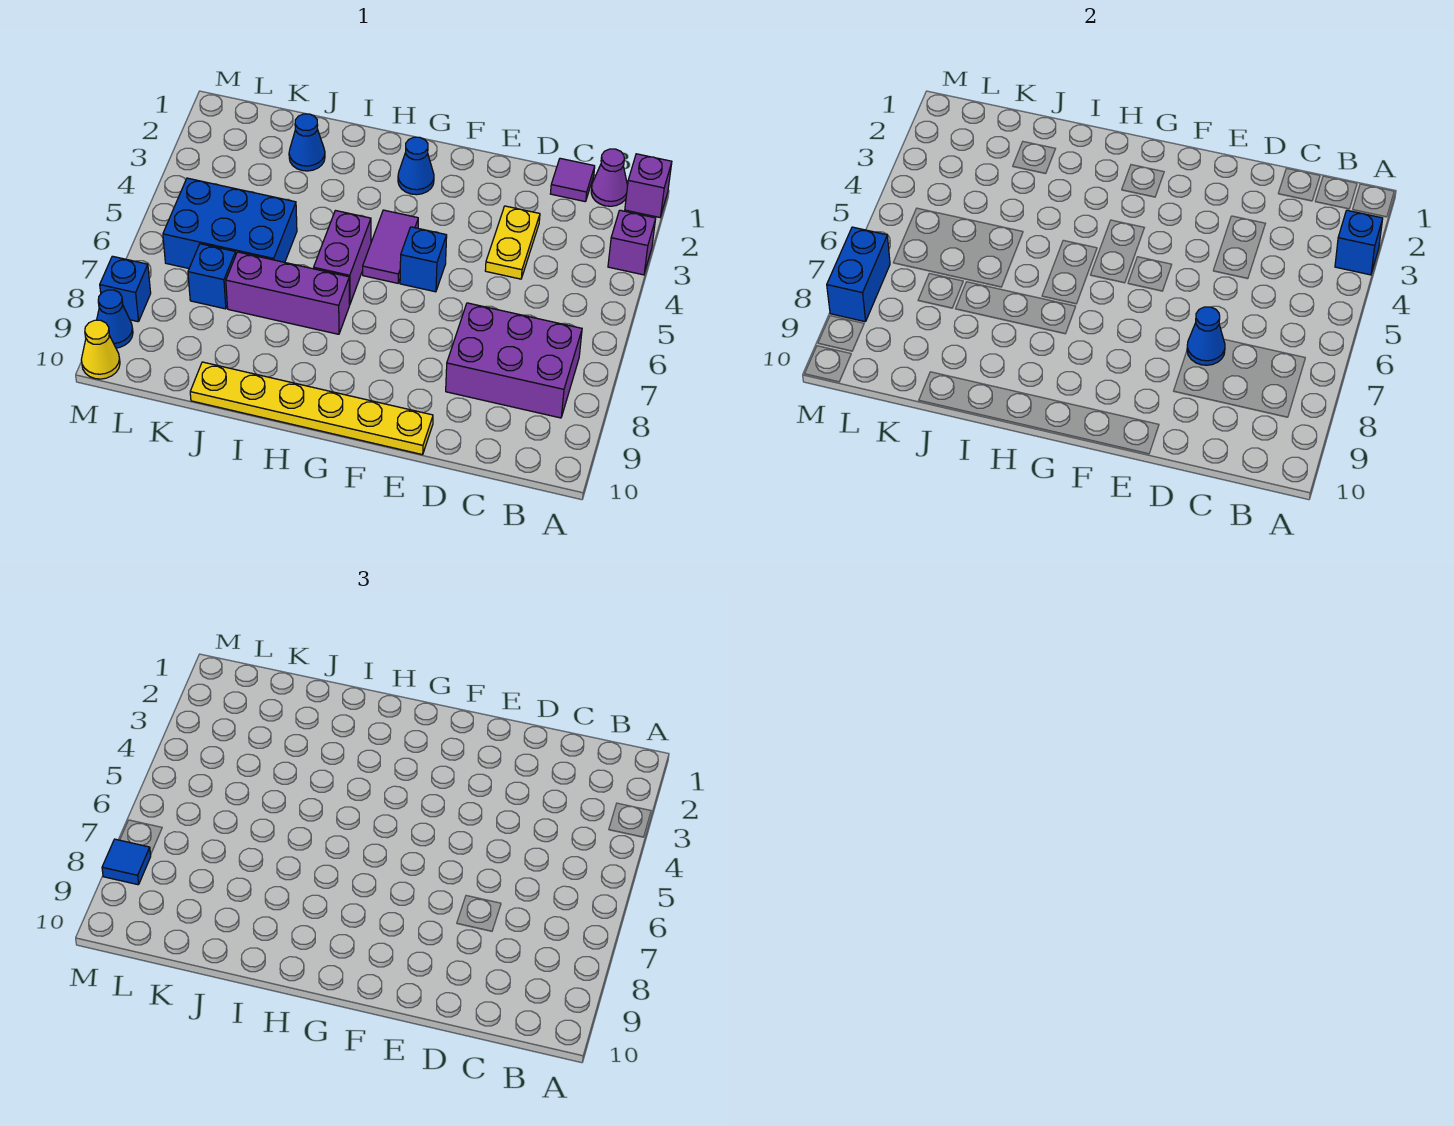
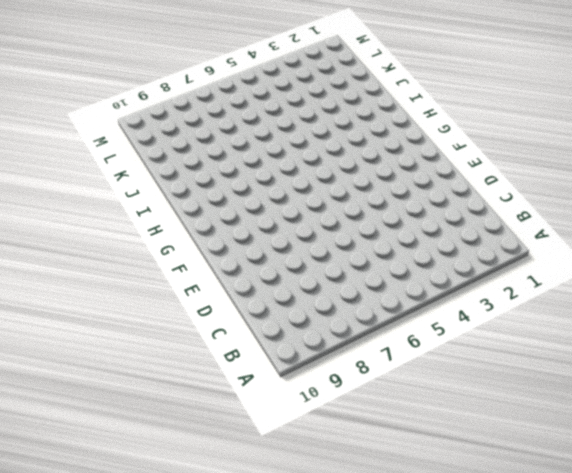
none -> purple brick A1 level 1
none -> purple brick A3 level 1
none -> purple cone B1 level 1

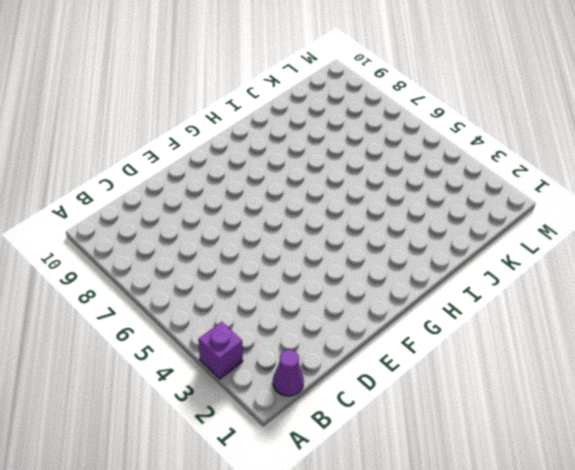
none -> purple brick A1 level 1
none -> purple brick B7:D8 level 1
none -> purple tile C1 level 1

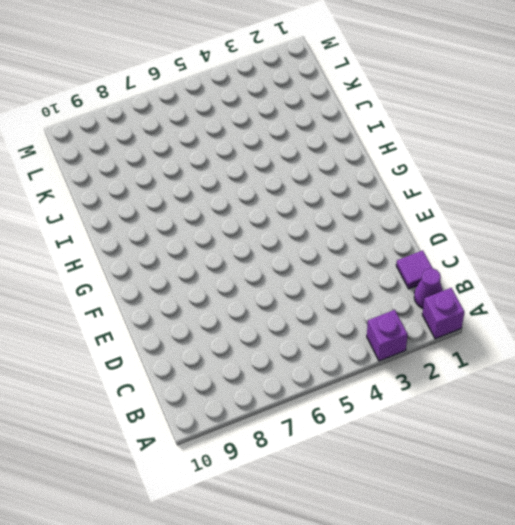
none -> purple brick B7:D8 level 1
none -> yellow plate D3:D4 level 1
none -> yellow plate E10:J10 level 1

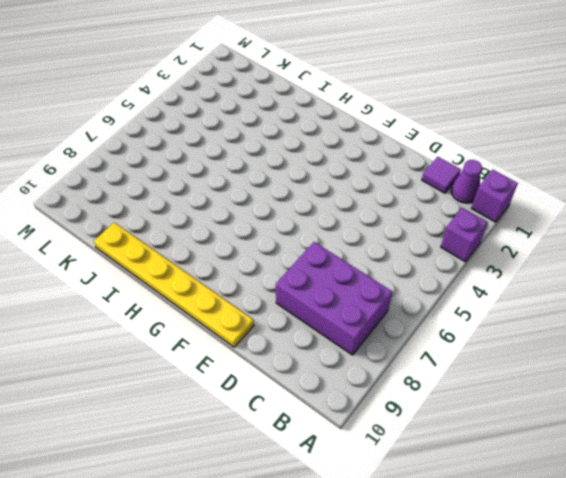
none -> yellow plate D3:D4 level 1
none -> blue brick F5 level 1
none -> blue cone G2 level 1

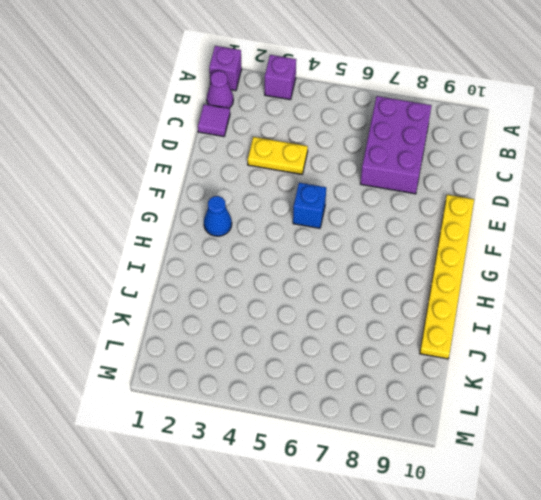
none -> purple tile G4:G5 level 1
none -> purple brick H5:H6 level 1
none -> purple brick H7:J7 level 1

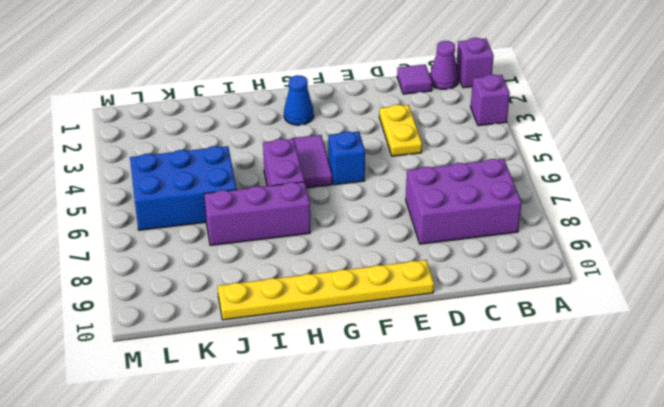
none -> blue cone J2 level 1
none -> blue brick K7 level 1
none -> blue brick M8 level 1

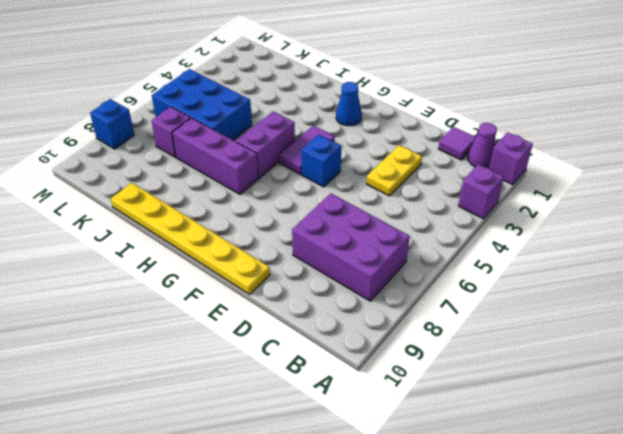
purple brick K7 level 1 -> blue brick K7 level 1
none -> blue cone J2 level 1
none -> blue cone M9 level 1
none -> yellow cone M10 level 1

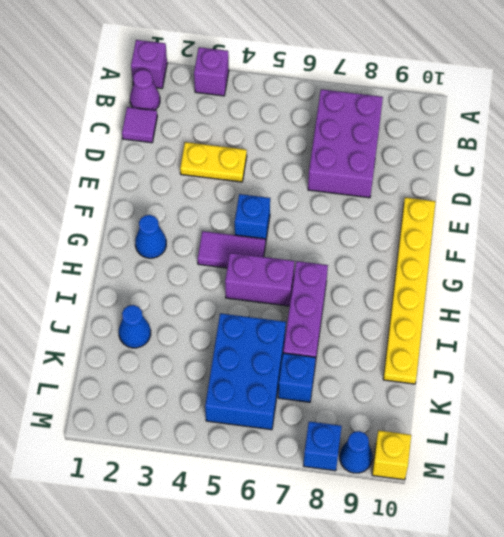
yellow brick M10 level 1 -> yellow cone M10 level 1
none -> blue brick A3 level 2
none -> blue cone D7 level 2
none -> blue brick M7:M8 level 2

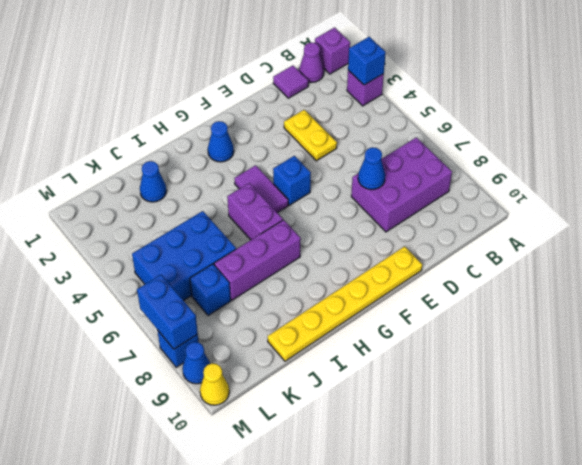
none -> blue tile M8 level 3

